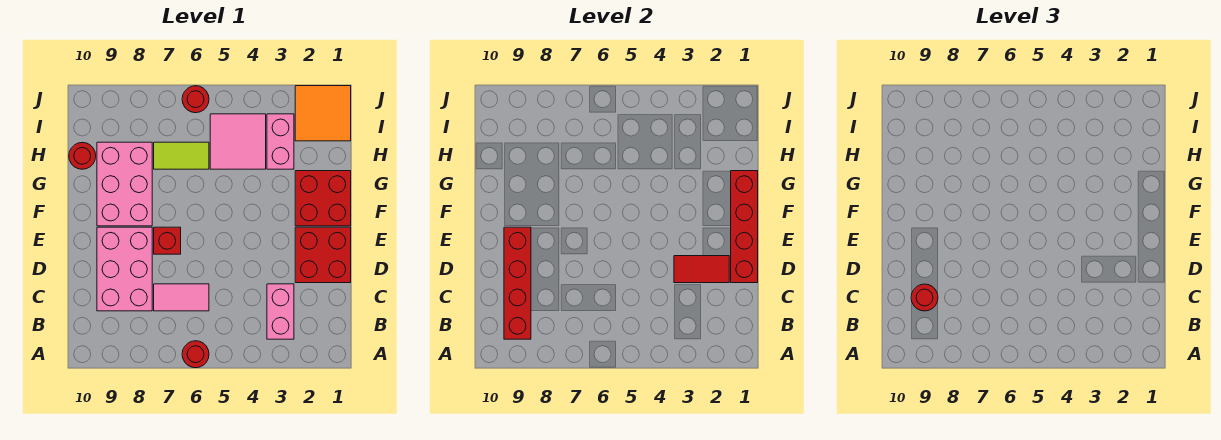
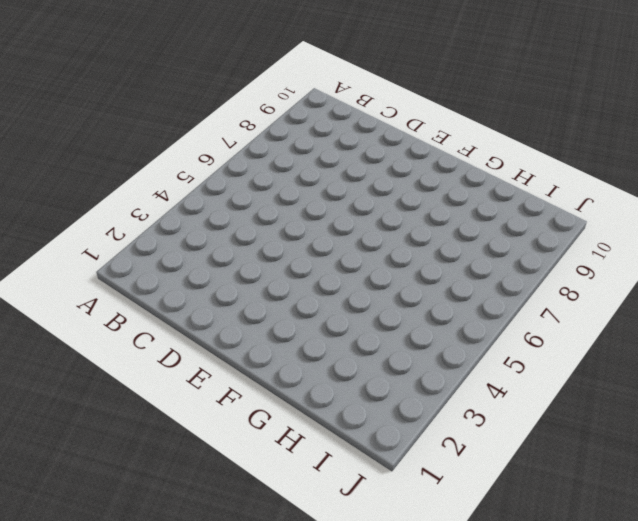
none -> red round brick A6 level 1
none -> pink brick B3:C3 level 1
none -> pink tile C6:C7 level 1

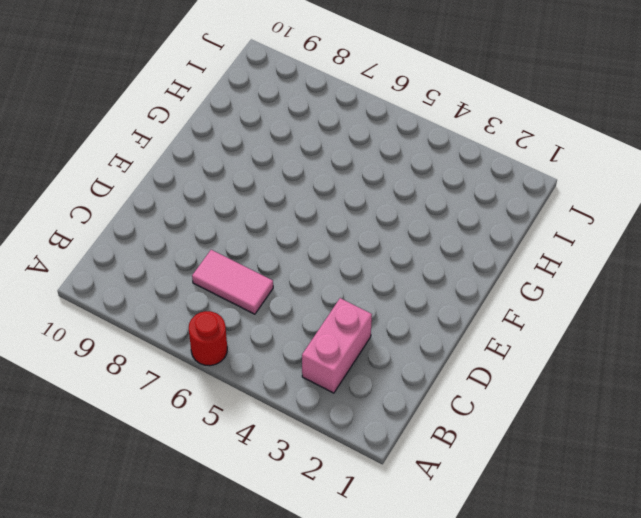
none -> pink brick C8:E9 level 1
none -> red brick D1:E2 level 1
none -> red brick E7 level 1

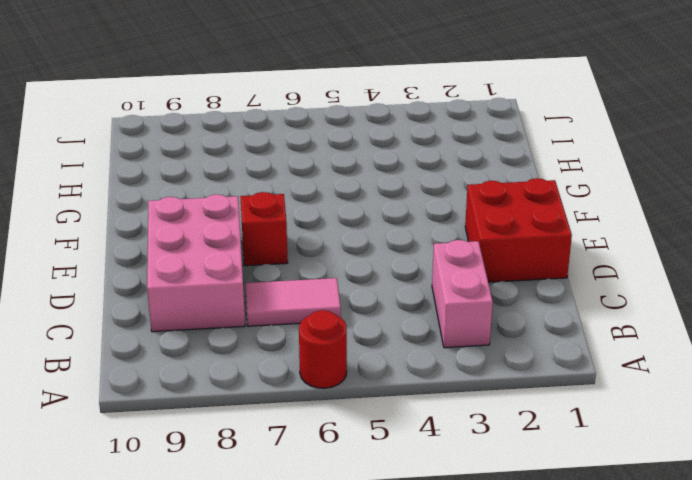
none -> red brick F1:G2 level 1
none -> pink brick F8:H9 level 1
none -> pink brick H3:I3 level 1

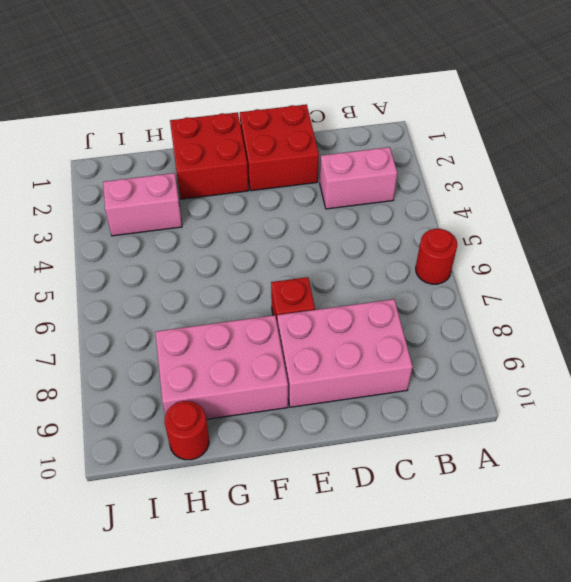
none -> pink tile C6:C7 level 1
none -> pink tile H4:I5 level 1
none -> lime tile H6:H7 level 1

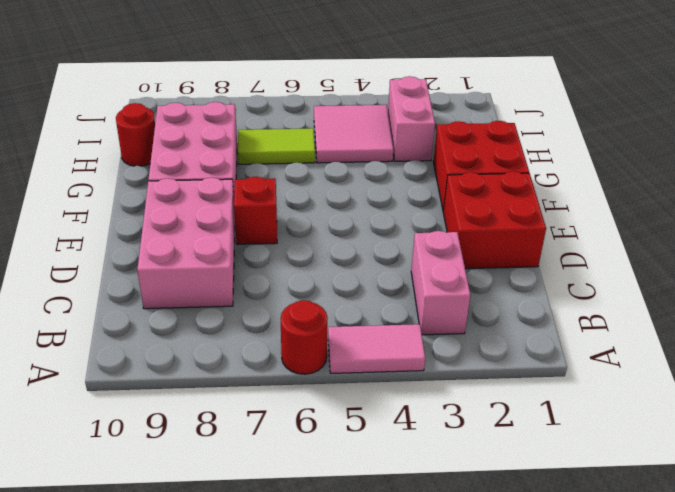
pink tile A4:A5 level 1 -> pink tile C6:C7 level 1
none -> orange tile I1:J2 level 1
none -> red round brick J6 level 1
none -> red brick B9:E9 level 2

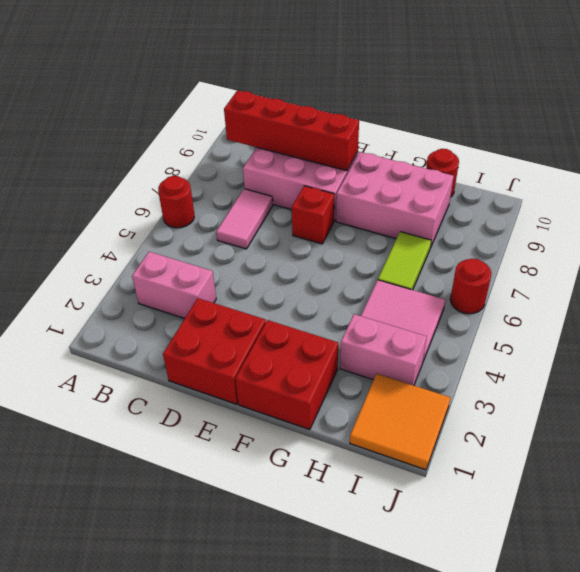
none -> red brick D1:G1 level 2
none -> red tile D2:D3 level 2
none -> red round brick C9 level 3

